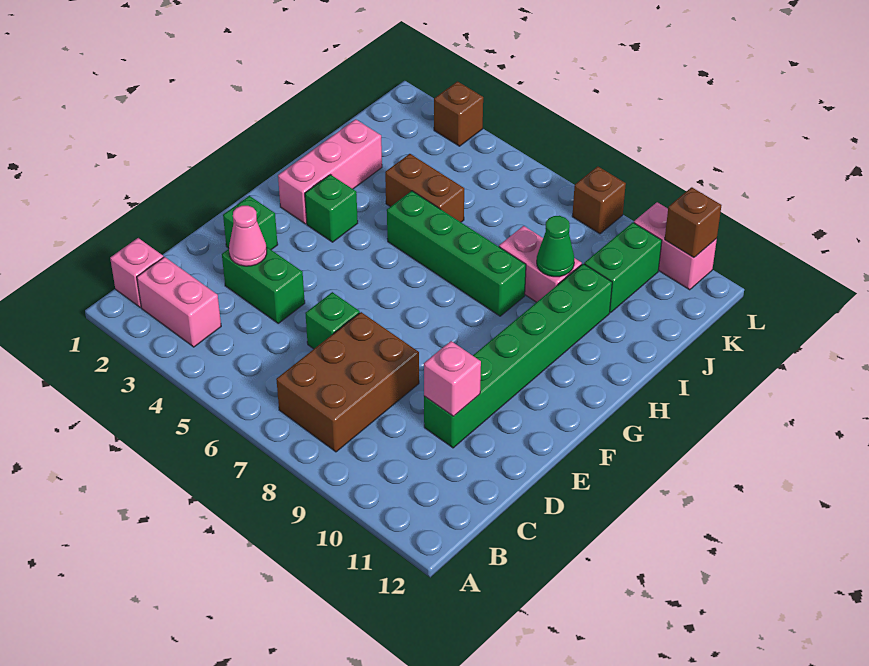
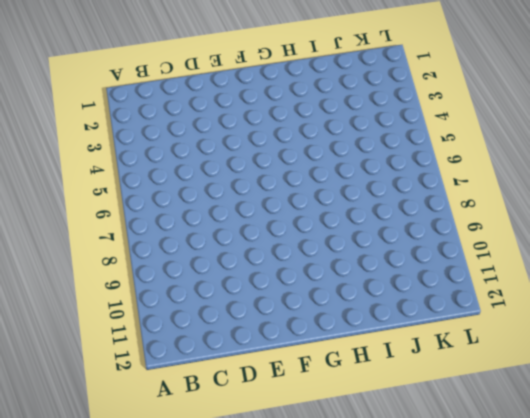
none -> pink brick B1 level 1
none -> pink brick B2:B3 level 1
none -> brown brick B7:D8 level 1

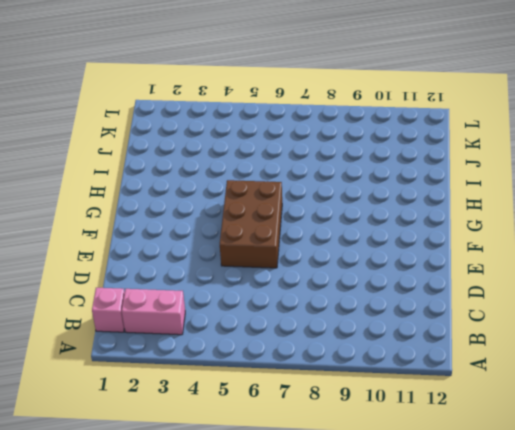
brown brick E5:G6 level 1 -> brown brick B7:D8 level 1
none -> green brick D3:D4 level 1
none -> green brick D6 level 1
none -> green brick D10:I10 level 1

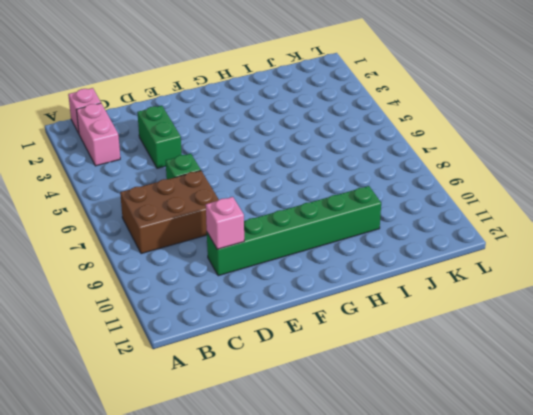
none -> green brick E2 level 1
none -> pink brick G2:I2 level 1
none -> green brick G3 level 1

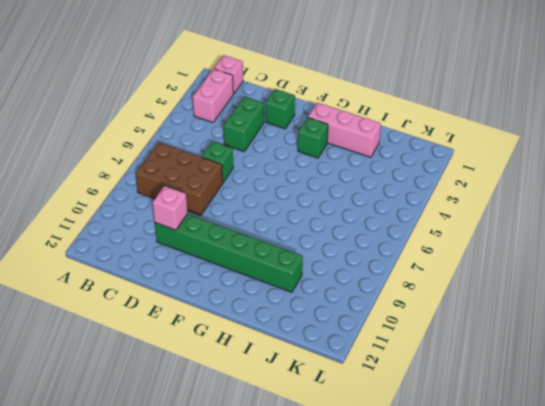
none -> green brick H5:H8 level 1
none -> brown brick I4:I5 level 1
none -> pink brick I8:I9 level 1

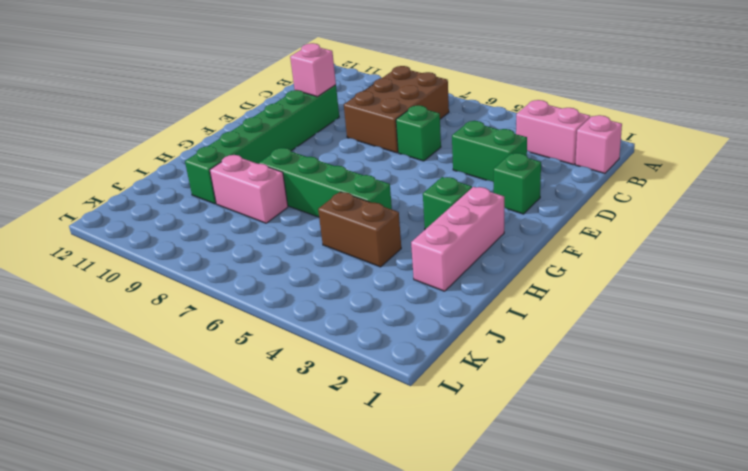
none -> green brick J10:K10 level 1
none -> brown brick L3 level 1
none -> brown brick L8 level 1

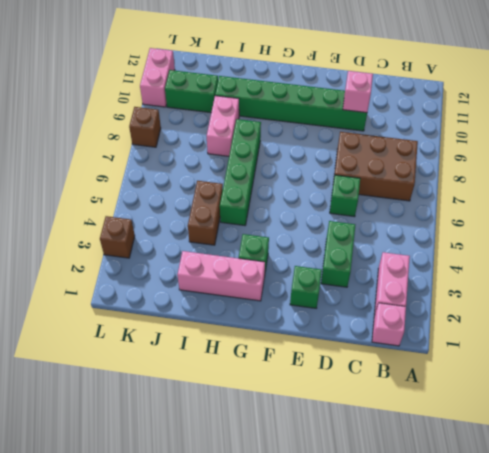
none -> pink cone D3 level 2
none -> green cone I9 level 2
none -> brown brick L11 level 2

